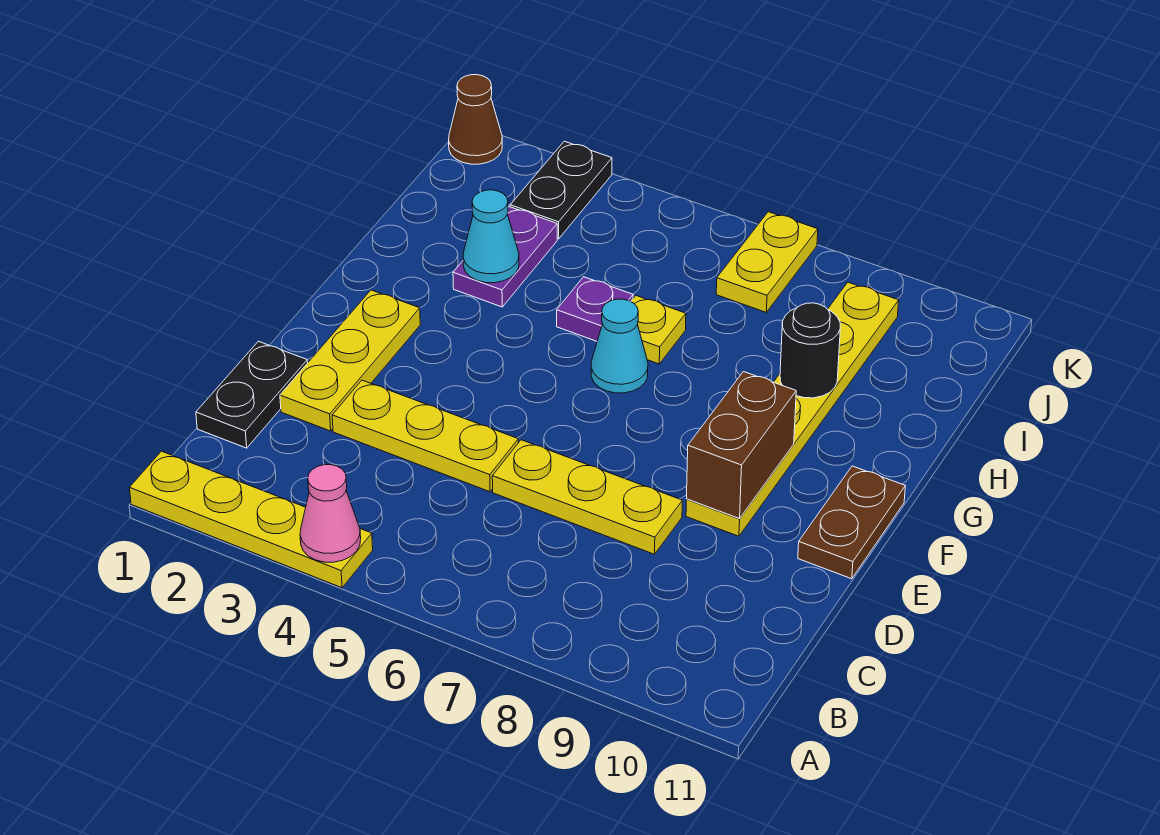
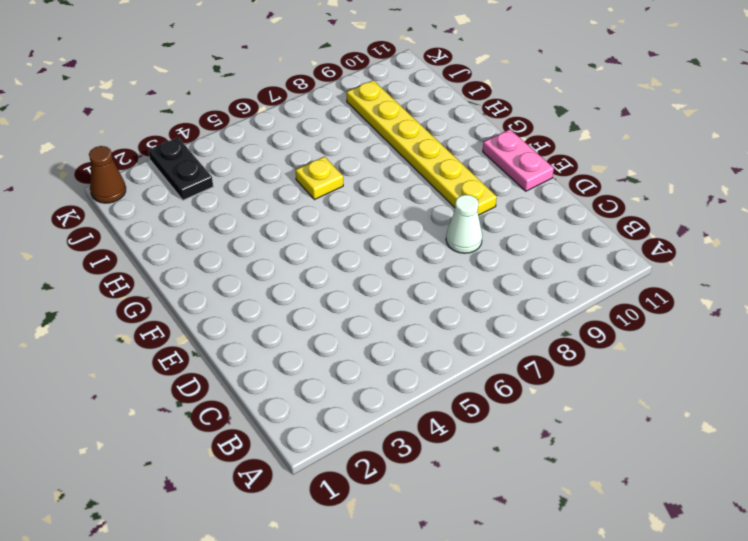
white cone D8 level 1 -> yellow plate D6:D8 level 1
pink plate E11:F11 level 1 -> brown plate E11:F11 level 1
none -> yellow plate A1:A4 level 1
none -> black plate C1:D1 level 1
none -> yellow plate D2:F2 level 1

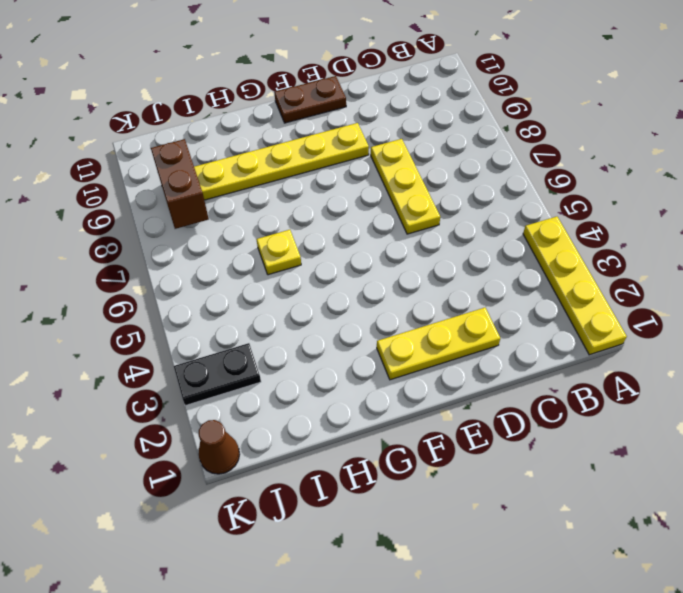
brown brick J8:J9 level 2 -> brown brick E9:F9 level 2
none -> black plate C1:D1 level 1
none -> yellow plate D3:D5 level 1
none -> cyan cone G6 level 1

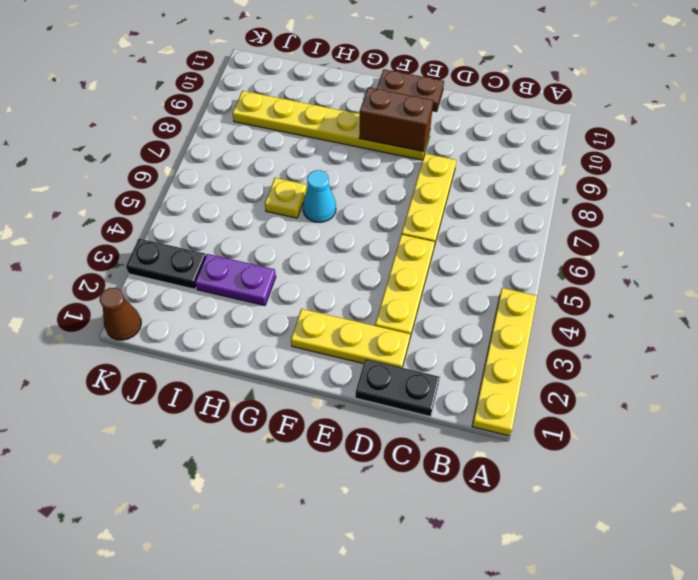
none -> purple plate H5 level 1
none -> yellow plate J7:K7 level 1
none -> pink cone A4 level 2

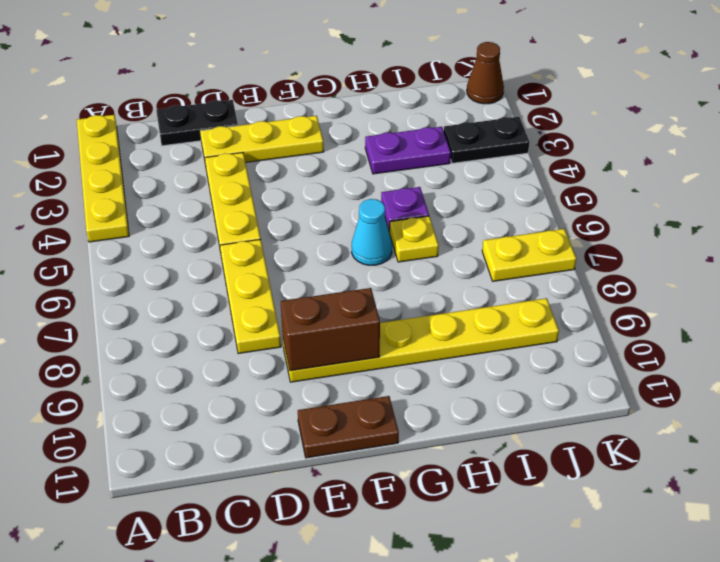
none -> pink cone A4 level 2
none -> cyan cone H3 level 2
none -> black round brick H9 level 2

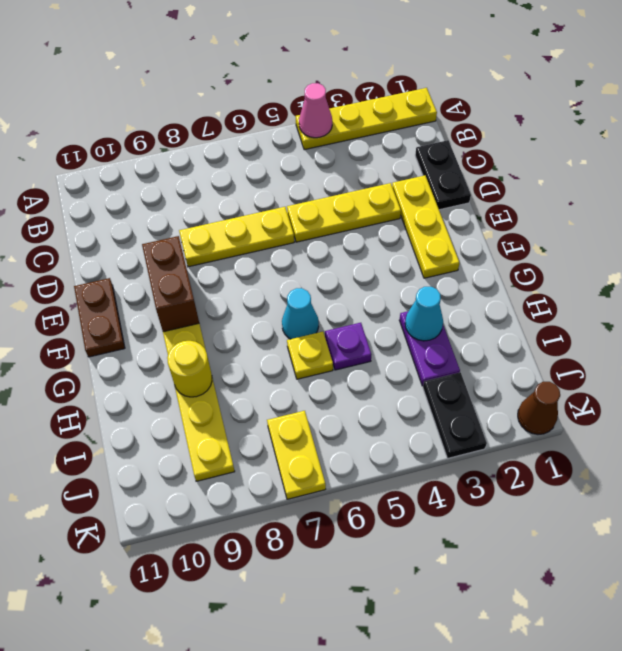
yellow round brick H9 level 2 -> black round brick H9 level 2

